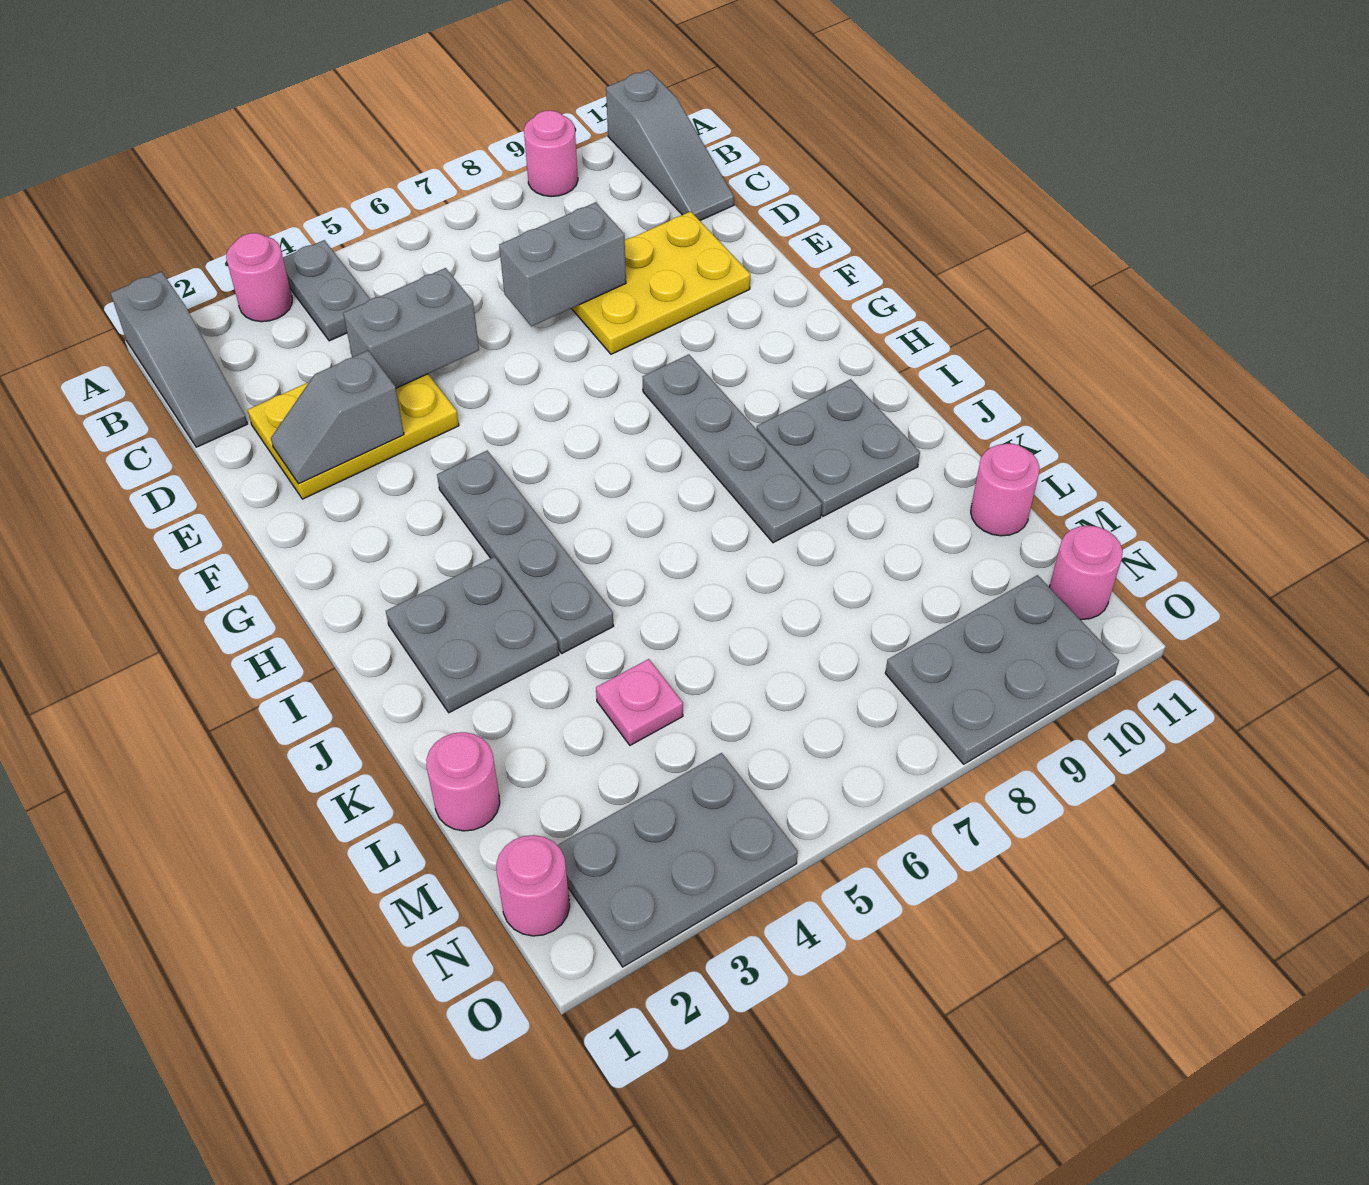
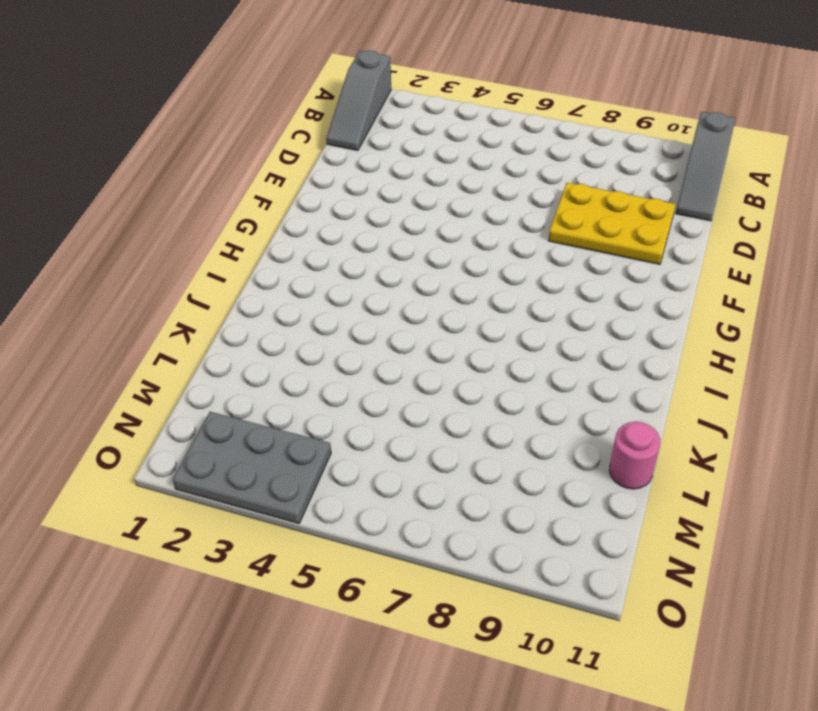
none -> pink round brick A3 level 1
none -> grey plate A4:B4 level 1
none -> pink round brick A9 level 1

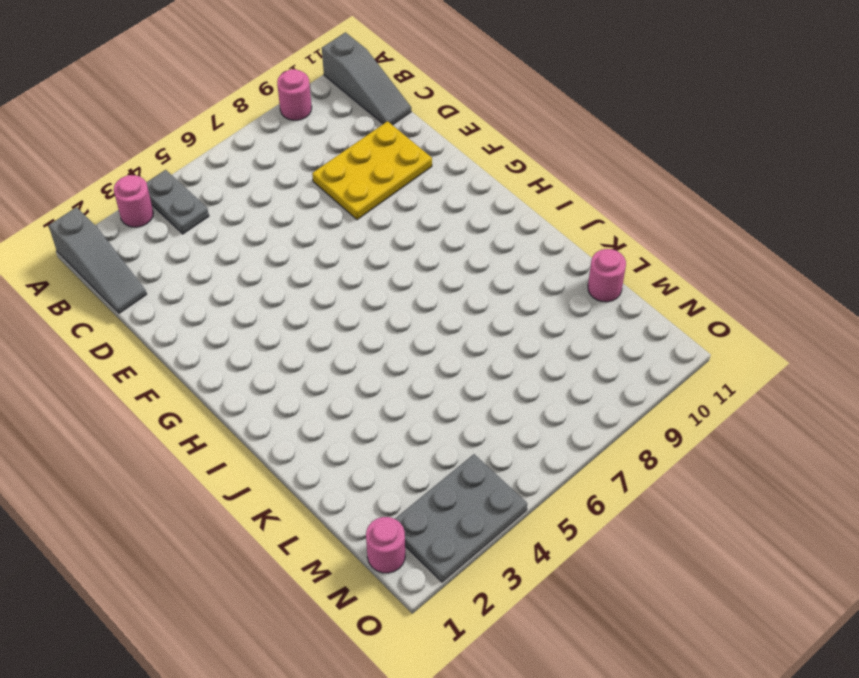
none -> yellow plate D2:E4 level 1
none -> grey plate G4:J4 level 1
none -> grey plate G8:J8 level 1

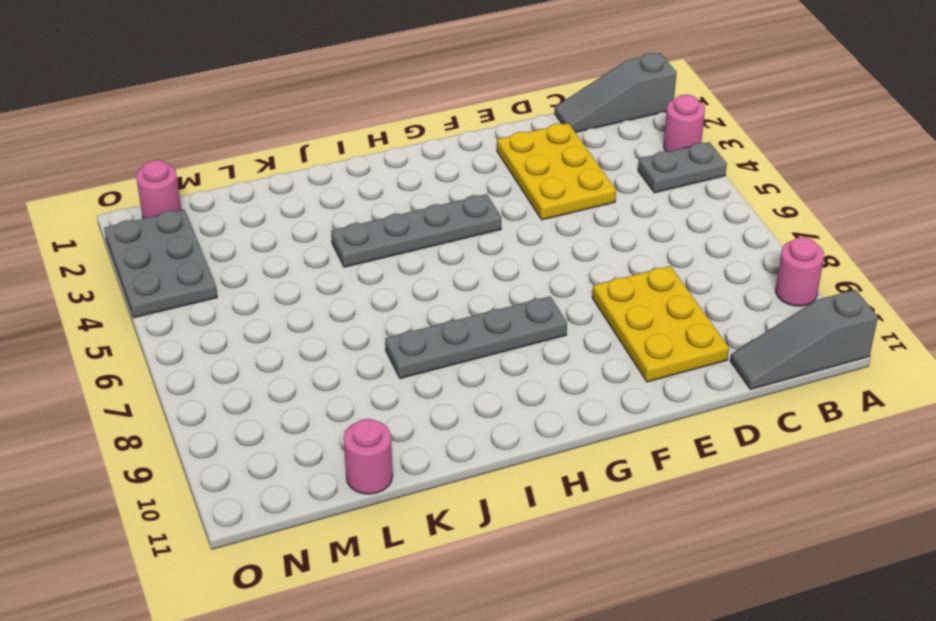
none -> grey plate I2:J3 level 1
none -> grey plate I9:J10 level 1
none -> pink round brick L1 level 1

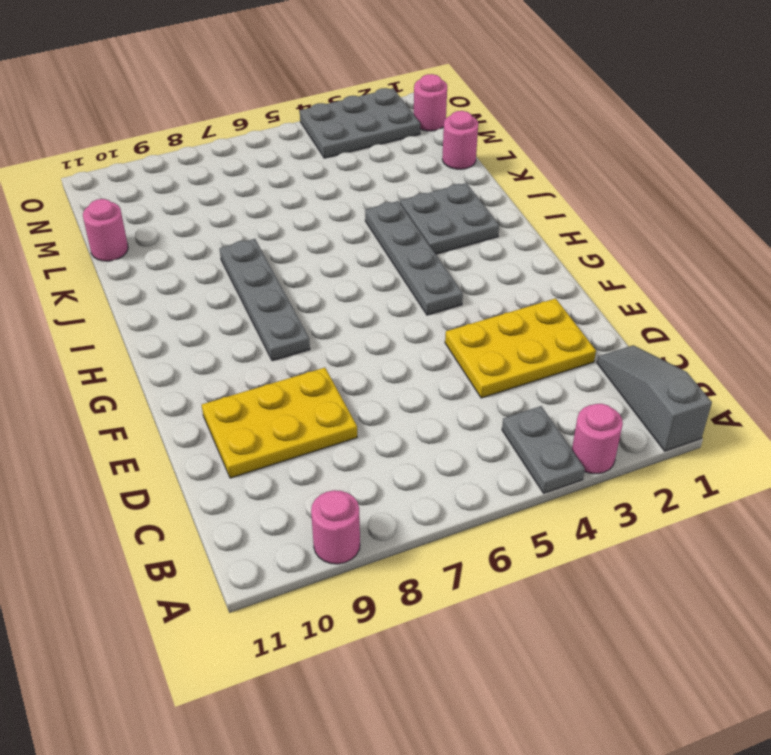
none -> grey slope A11:C11 level 1 top A
none -> grey plate I9:J10 level 1
none -> pink plate L4 level 1

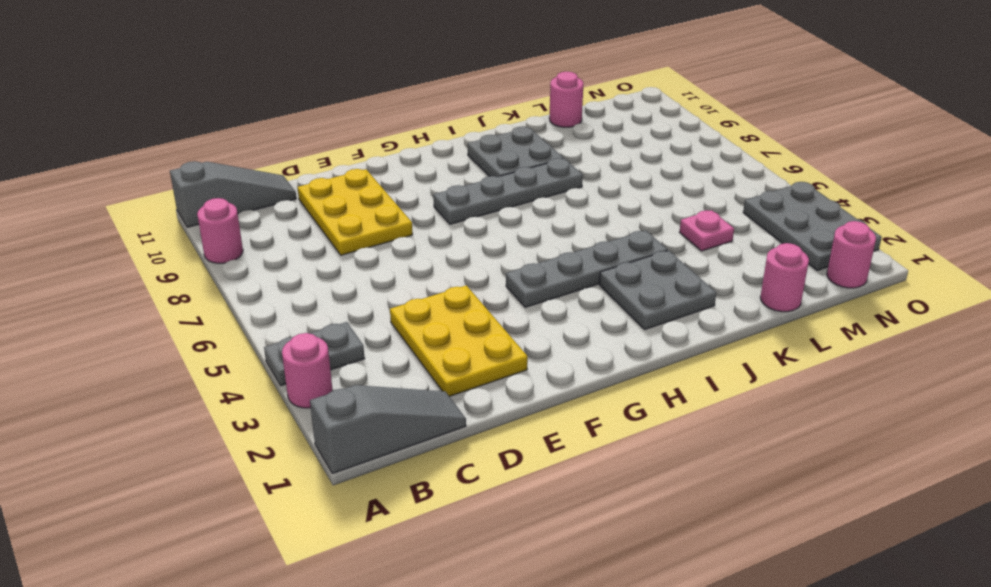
none -> grey plate N8:O10 level 1
none -> pink round brick N11 level 1
none -> grey brick D4:D5 level 2

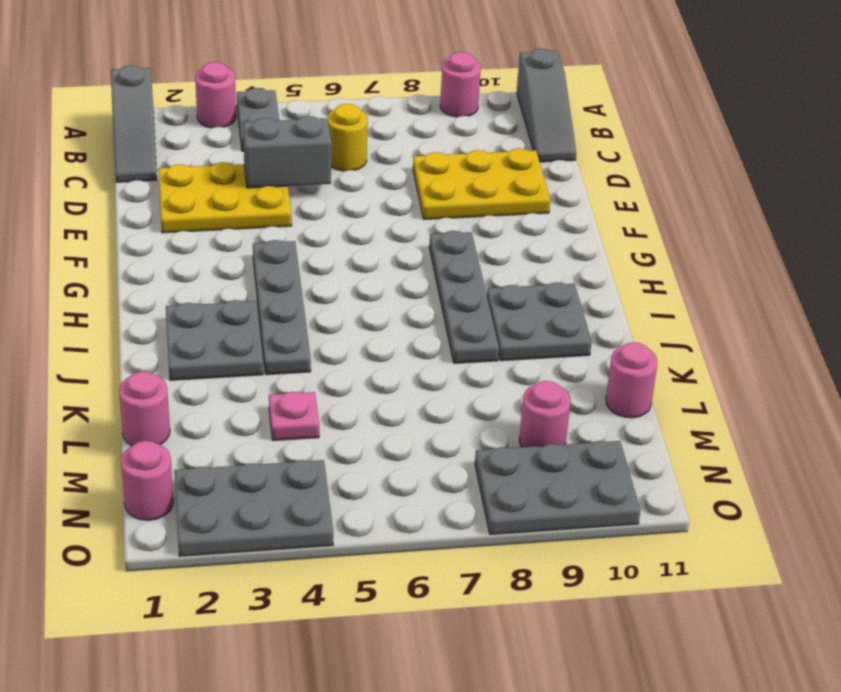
yellow round brick C6 level 1 -> none
pink round brick M9 level 1 -> pink round brick N11 level 1
none -> grey brick D7:D8 level 2
none -> grey slope E2:E3 level 2 top 3

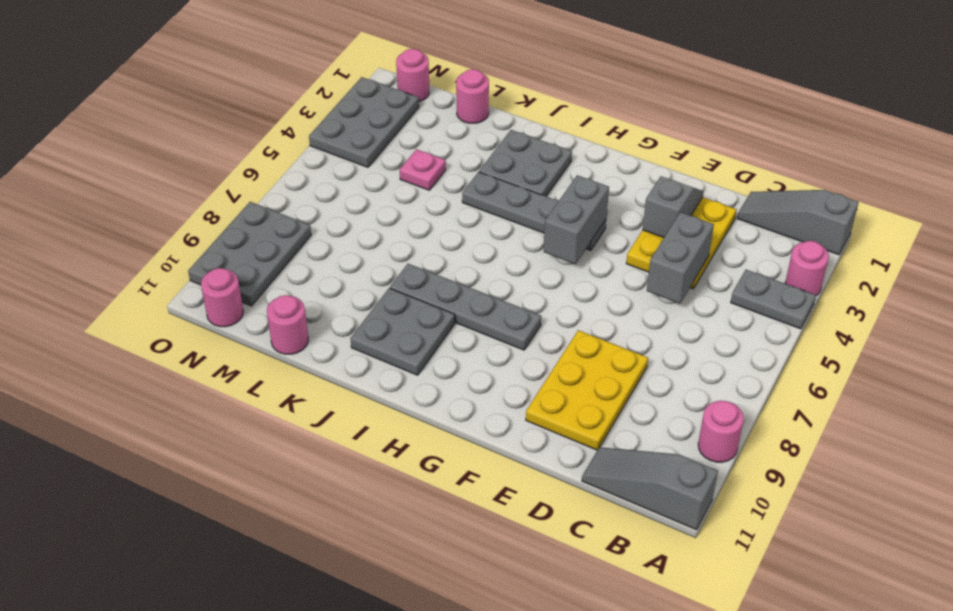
grey brick G4:G5 level 2 -> grey brick D7:D8 level 2

